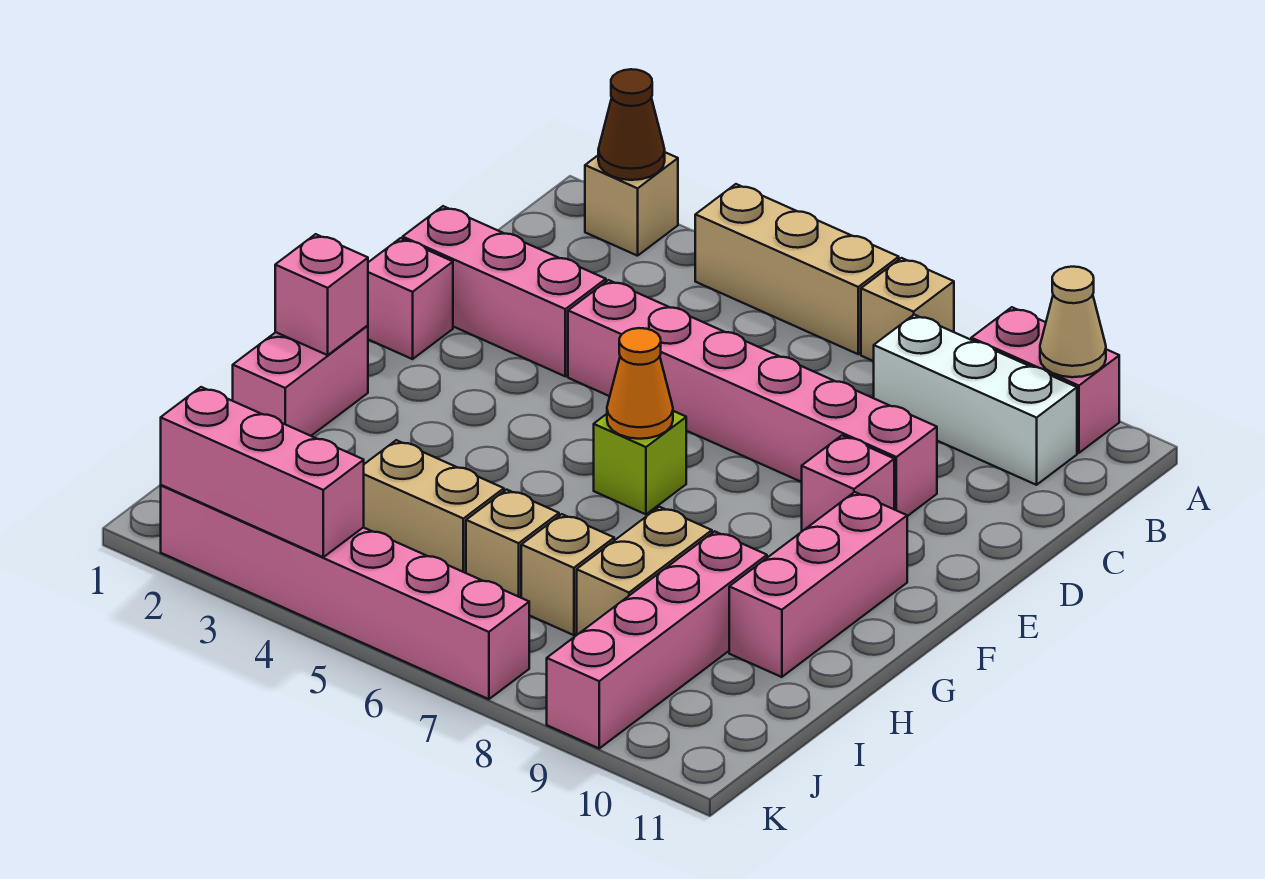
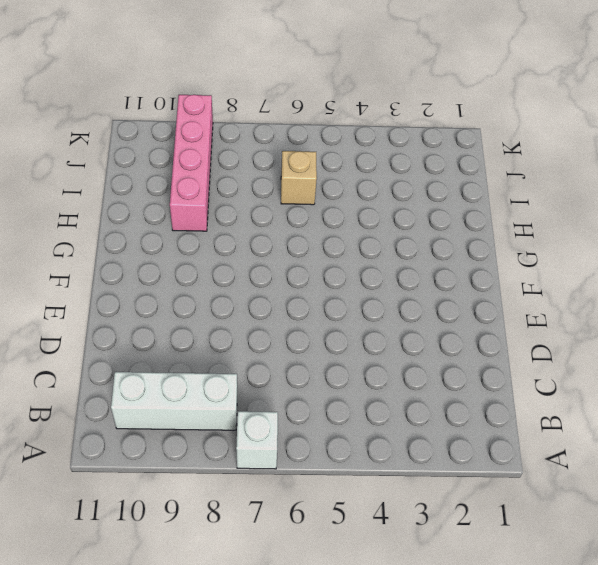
white brick A7 level 1 -> tan brick A7 level 1
none -> tan brick A2 level 1
none -> tan brick A4:A6 level 1
none -> pink brick A9:A10 level 1

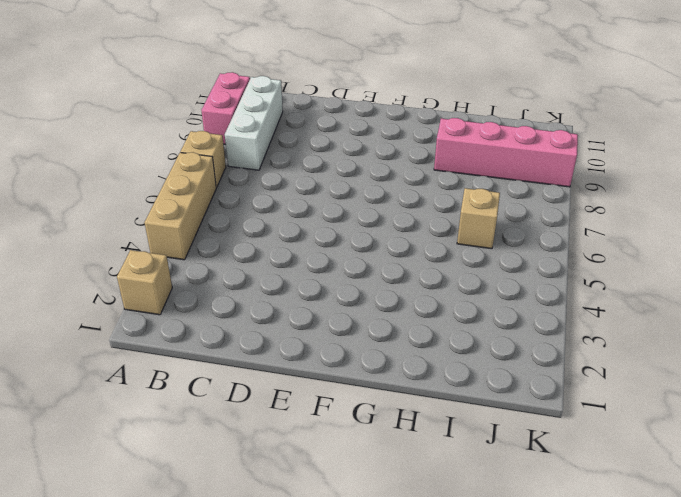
none -> pink brick D1:D3 level 1
none -> pink brick D4:D9 level 1
none -> pink brick E1 level 1

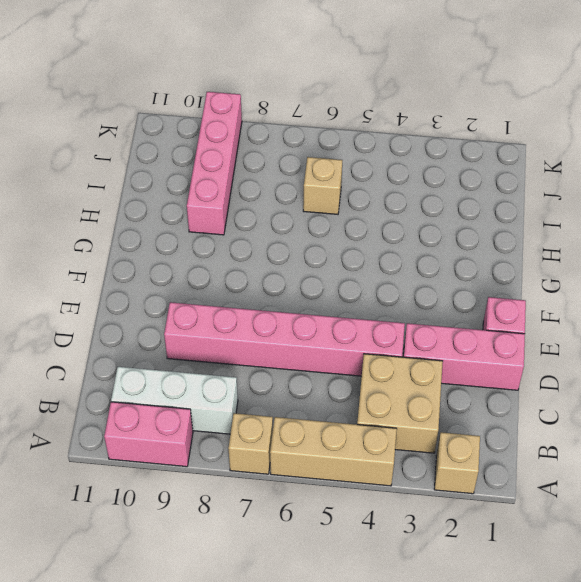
tan brick B3:C4 level 1 -> none
none -> pink brick E9 level 1
none -> lime brick F6 level 1
none -> pink brick F10:H10 level 1

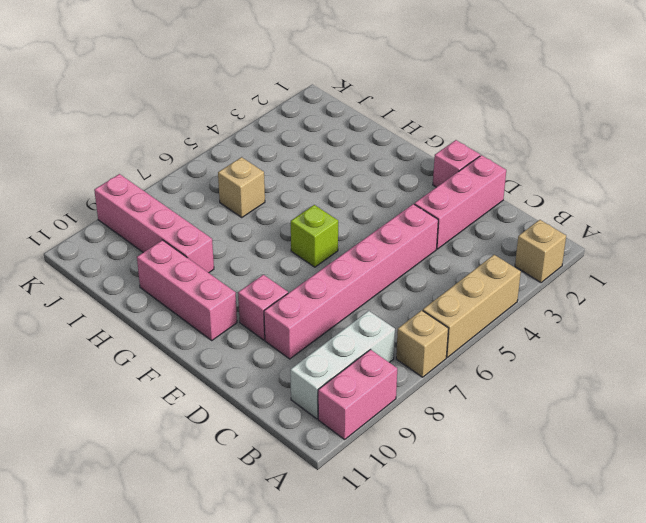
none -> pink brick G1:H1 level 1
none -> tan brick H8:I8 level 1
none -> tan brick I4:I5 level 1

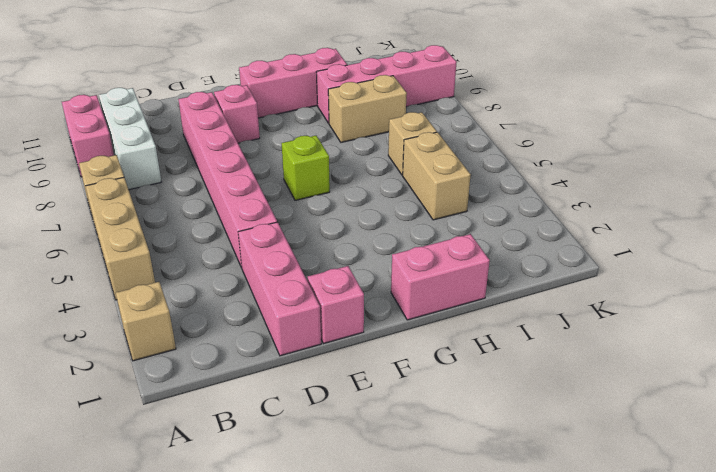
none -> tan brick I7 level 1
none -> pink brick K2:K7 level 1
none -> brown cone A2 level 2

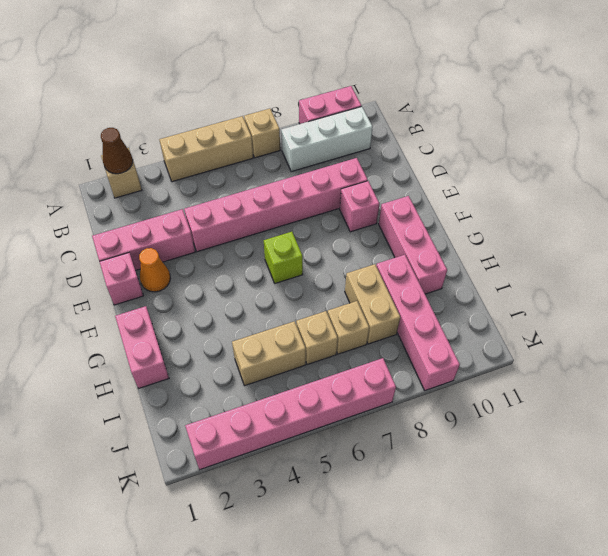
orange cone E2 level 1 -> orange cone F6 level 2
none -> tan cone A10 level 2
none -> pink brick G1 level 2
none -> pink brick K2:K4 level 2

